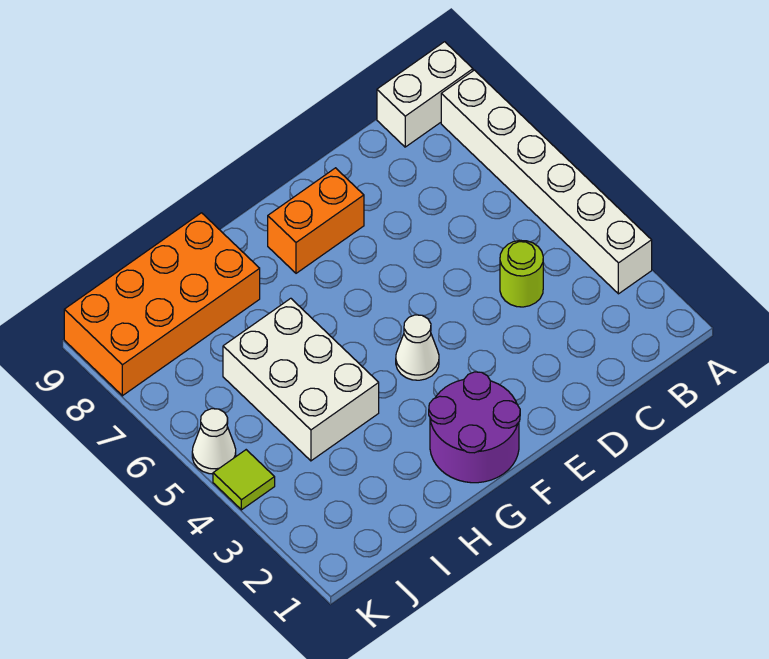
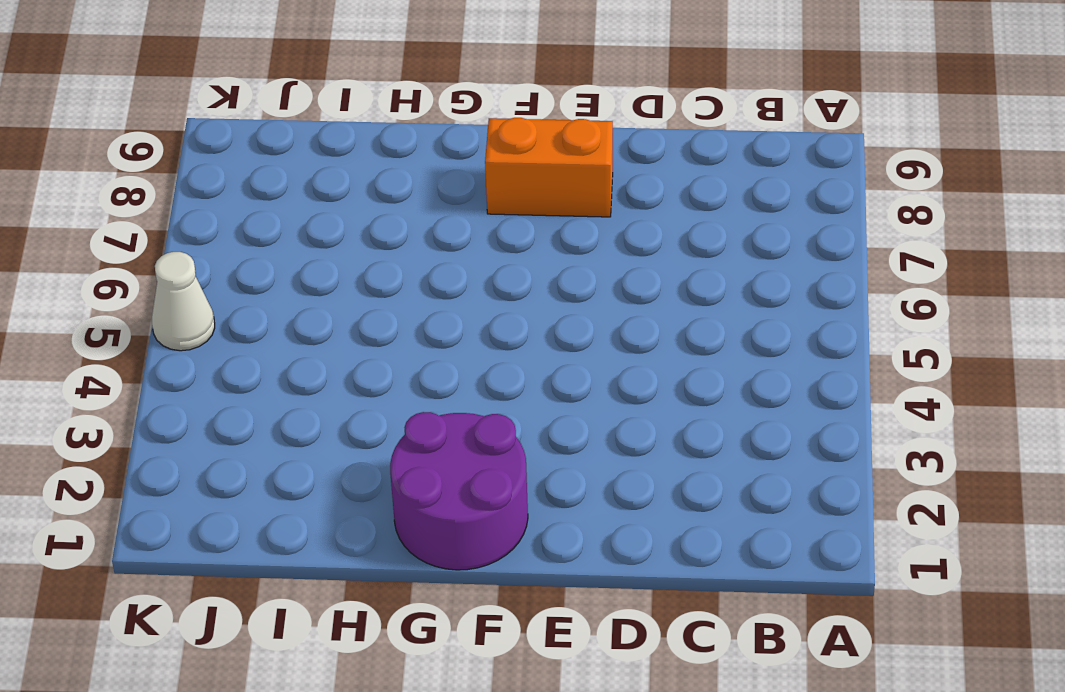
none -> white brick A3:A8 level 1
none -> white brick A9:B9 level 1

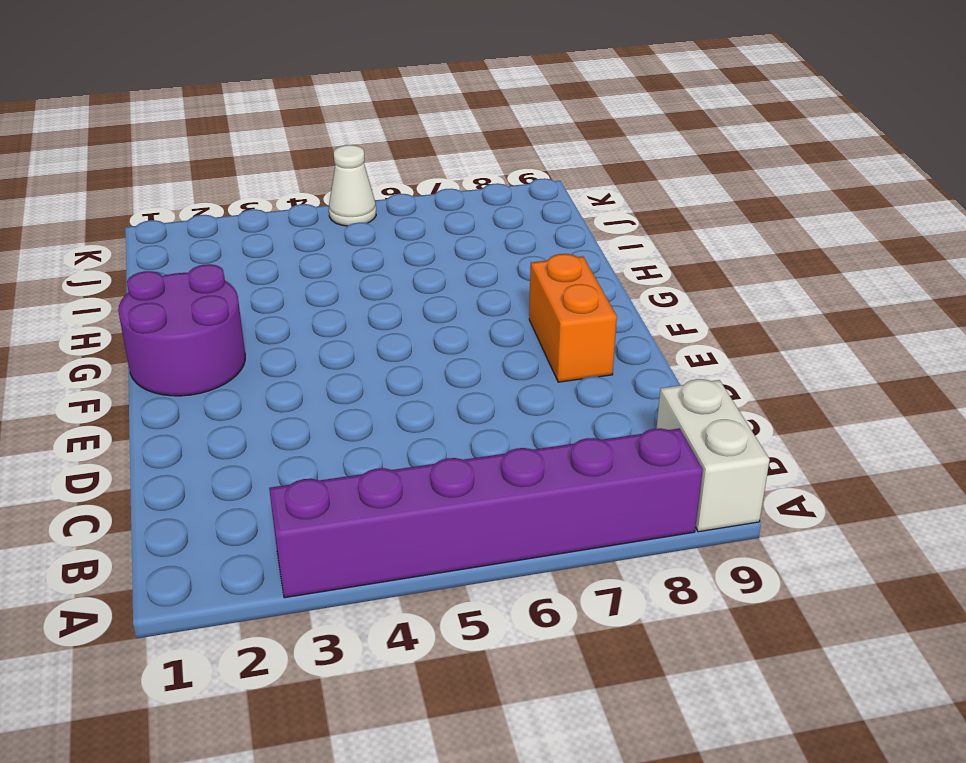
purple brick A3:A8 level 1 -> white brick A3:A8 level 1
none -> lime round brick C4 level 1
none -> white cone F4 level 1

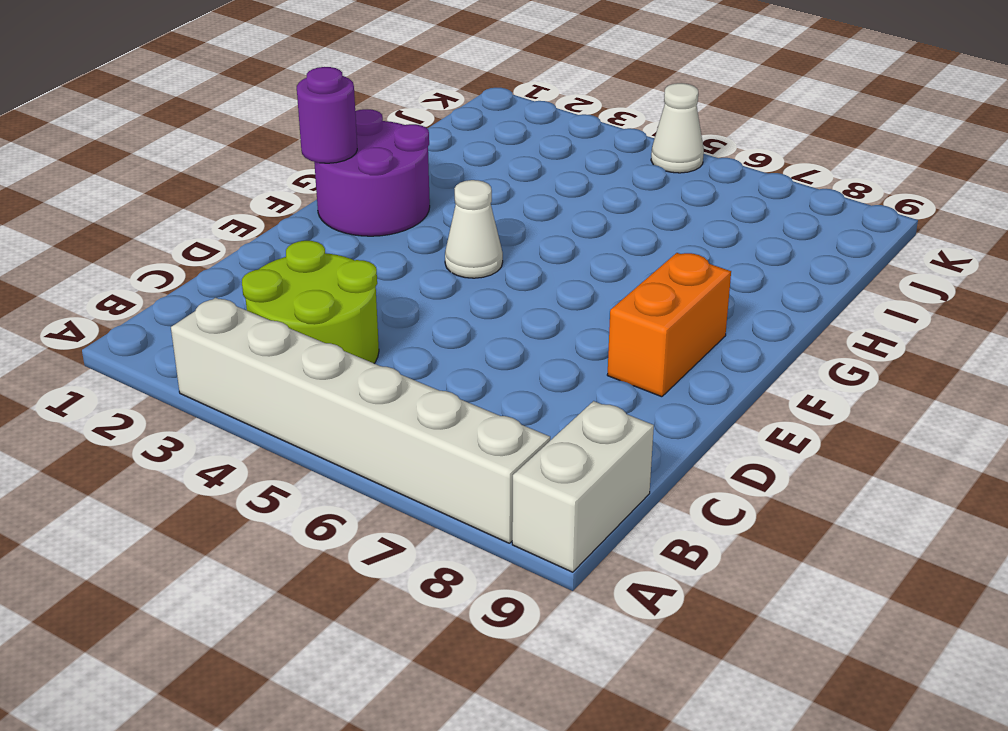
lime round brick B3:C4 level 1 -> lime round brick C4 level 1
purple round brick F1 level 2 -> none
none -> white brick H4:I6 level 1
none -> orange brick H8:K9 level 1

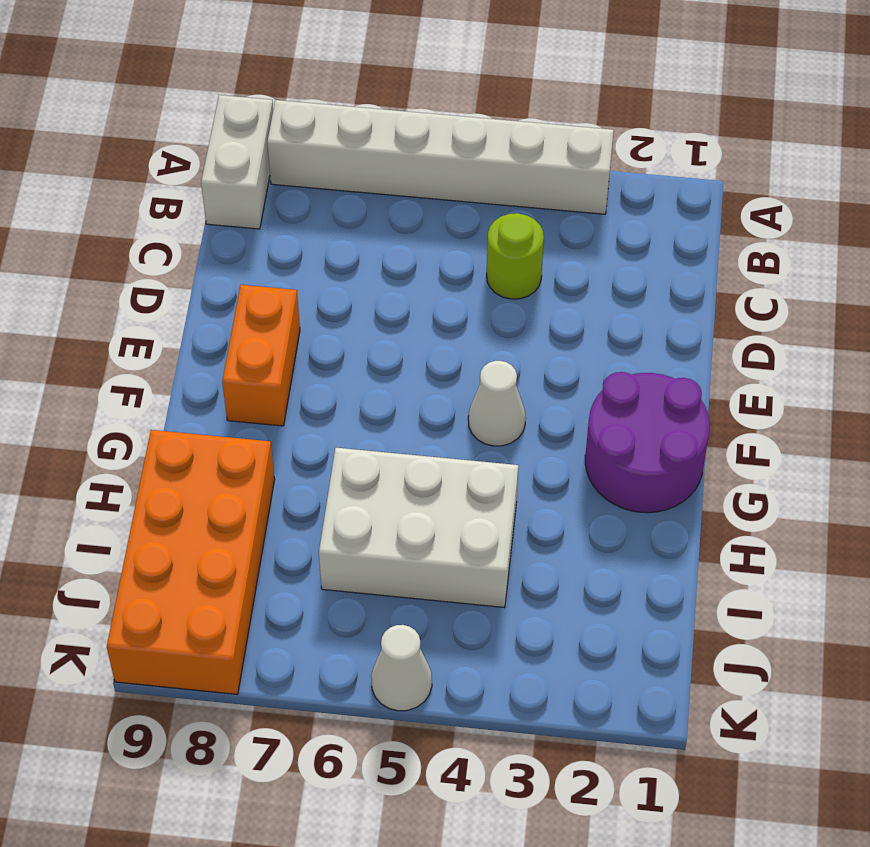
none -> lime tile K4 level 1

